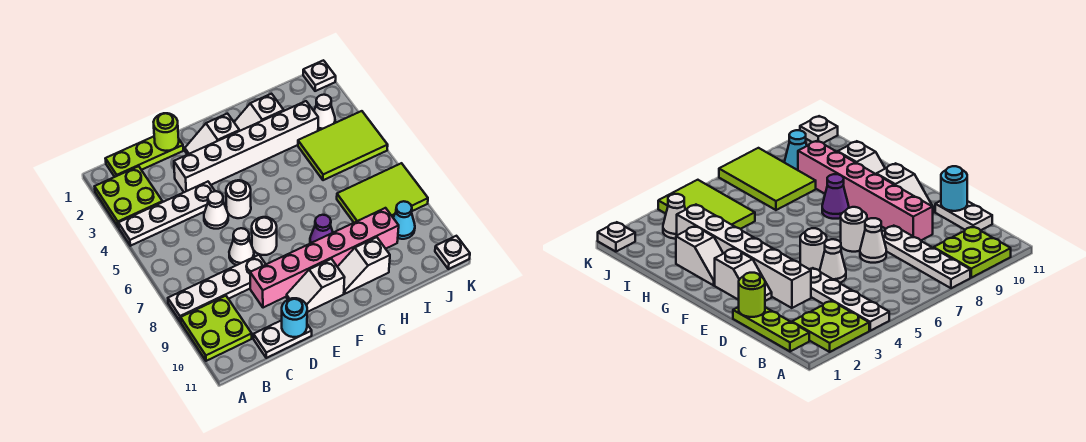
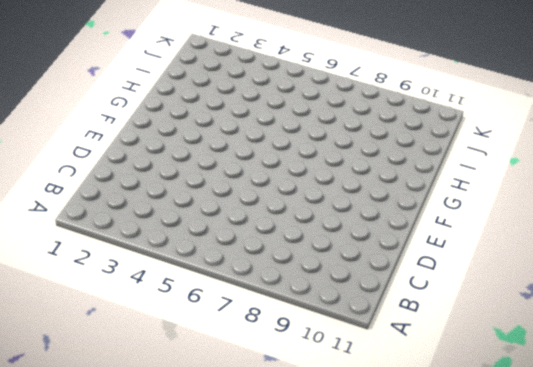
none -> lime plate A2:B3 level 1
none -> white plate A4:D4 level 1
none -> white plate A8:D8 level 1

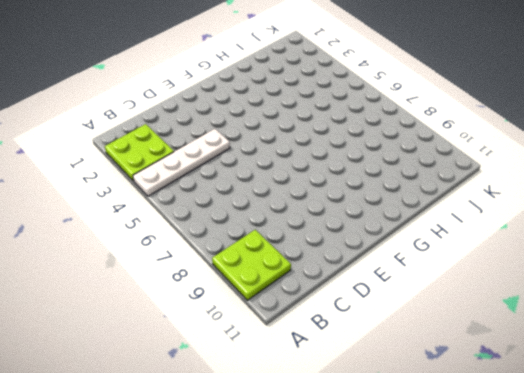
none -> white plate A8:D8 level 1
none -> lime plate B1:D1 level 1
none -> white plate C11:D11 level 1

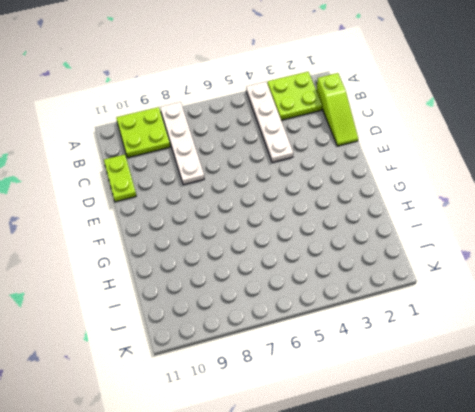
lime slope B1:D1 level 1 top B -> lime plate B1:D1 level 1
lime plate C11:D11 level 1 -> white plate C11:D11 level 1
none -> white brick D3:I3 level 1
none -> white cone D5 level 1
none -> white cone D7 level 1

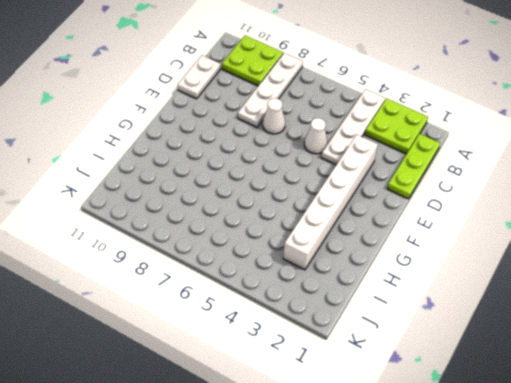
none -> pink brick D9:I9 level 1
none -> white slope E2:F2 level 1 top F
none -> white round brick E5 level 1

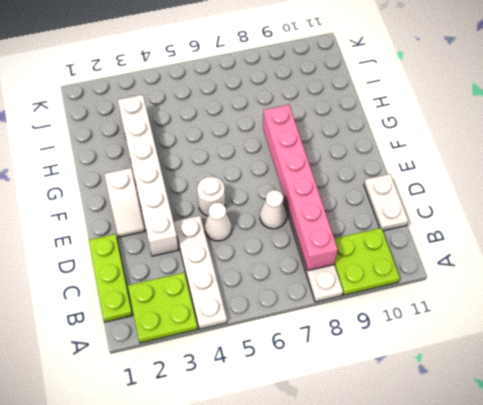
pink brick B8:G8 level 2 -> pink brick D9:I9 level 1
none -> white round brick E7 level 1
none -> white slope E10:F10 level 1 top F
none -> white slope G2:H2 level 1 top H

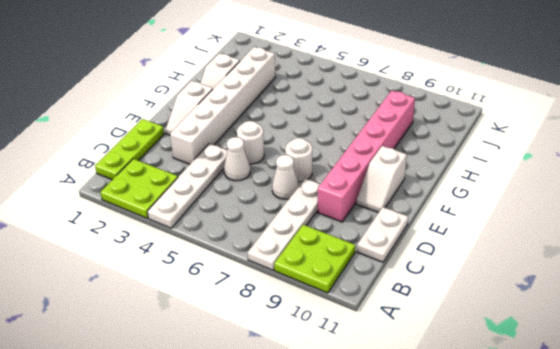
none -> purple cone G8 level 1
none -> white slope G10:H10 level 1 top H
none -> lime tile I4:K5 level 1

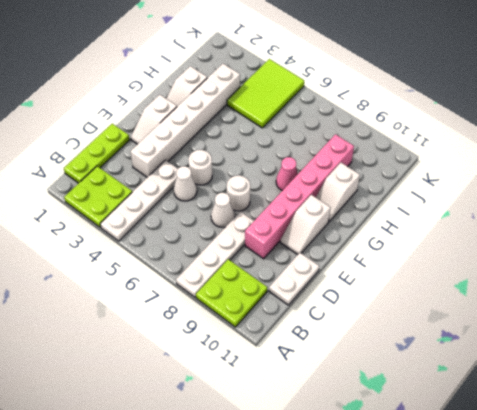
pink cone G8 level 1 -> purple cone G8 level 1
none -> lime tile I7:K8 level 1
none -> white cone J3 level 1
none -> cyan cone J9 level 1

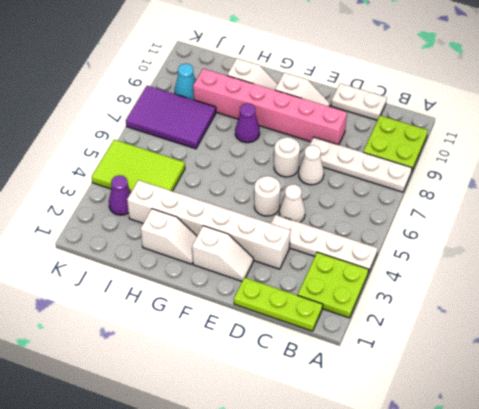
purple tile I7:K8 level 1 -> lime tile I7:K8 level 1
purple cone J3 level 1 -> white cone J3 level 1
none -> white plate K1 level 1
none -> white plate K11 level 1
none -> lime round brick D1 level 2

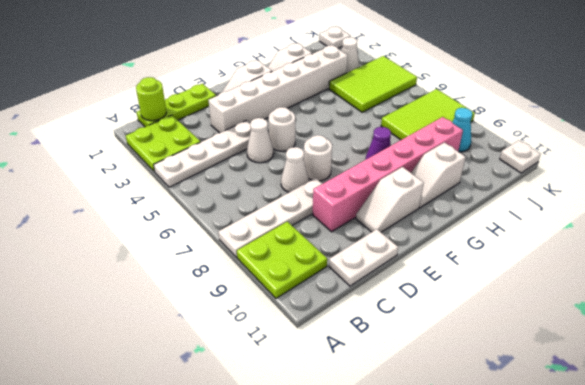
lime round brick B1 level 2 -> lime round brick D1 level 2
none -> cyan round brick D11 level 2

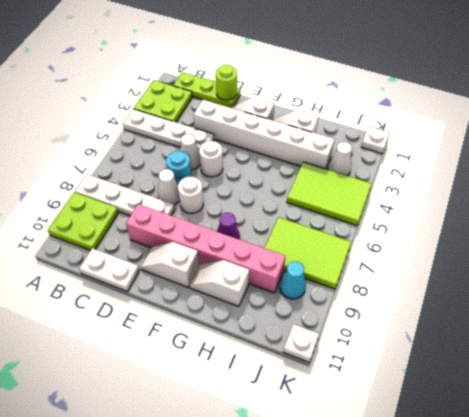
cyan round brick D6 level 1 -> cyan round brick D11 level 2

